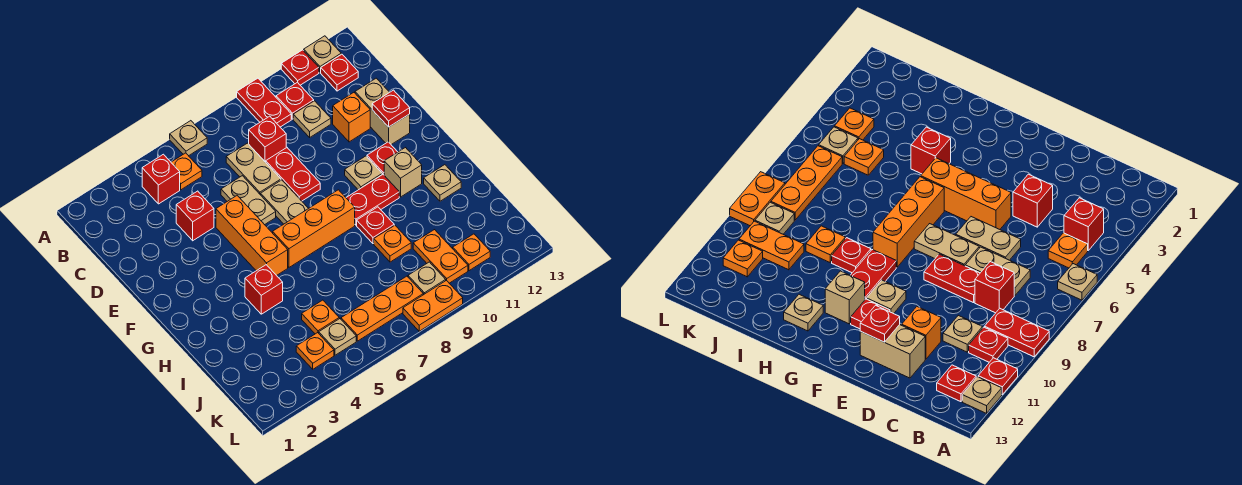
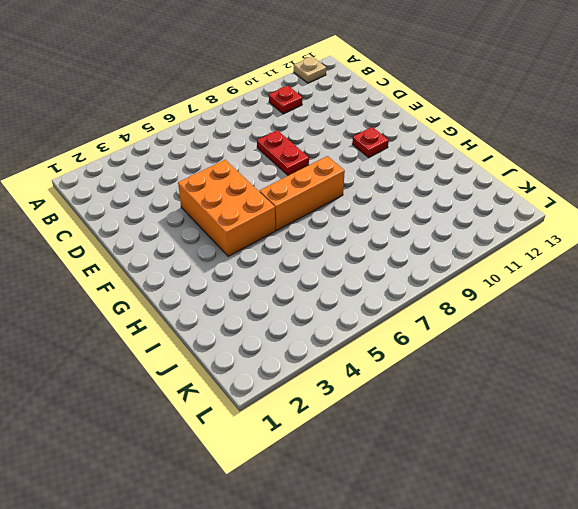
orange brick E4:G5 level 1 -> orange brick E5:G5 level 1
none -> tan plate A6 level 1
none -> red plate A9:B9 level 1
none -> red plate A11 level 1
none -> red brick B4 level 1

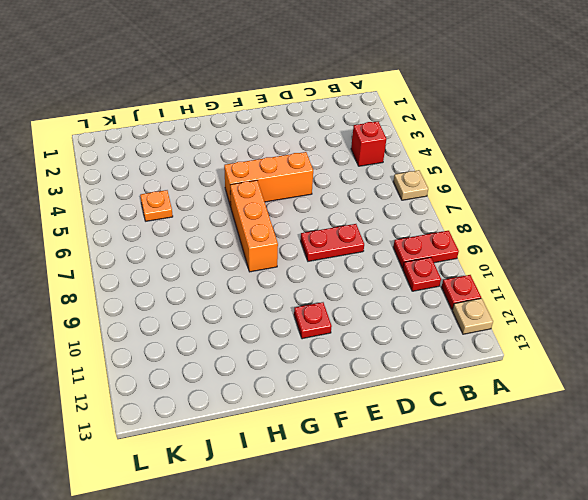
none -> orange plate B5 level 1
none -> red plate B12 level 1
none -> tan plate C7:D7 level 1
none -> red brick C8 level 1

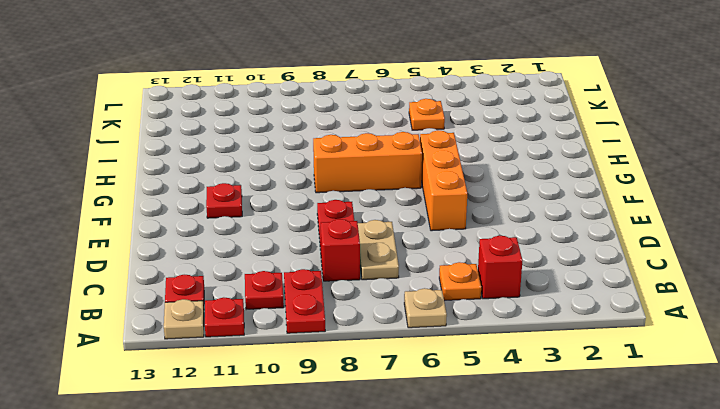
none -> tan plate C10 level 1
none -> red brick D4 level 1
none -> tan plate D6:E6 level 1
none -> orange brick D11 level 1

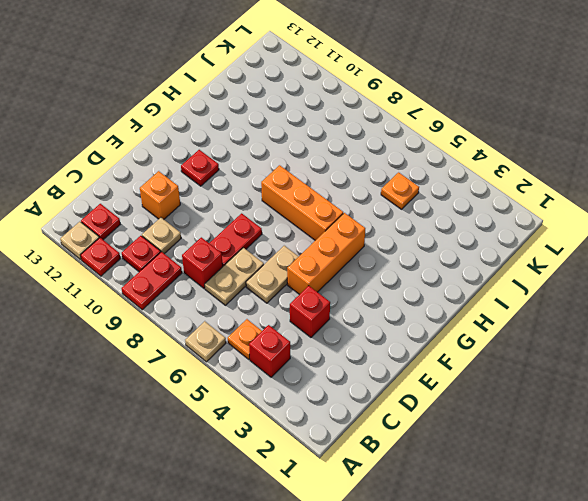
none -> tan brick D12:E12 level 1
none -> tan plate E7:F7 level 1
none -> tan plate F10 level 1
none -> red plate G9:G10 level 1

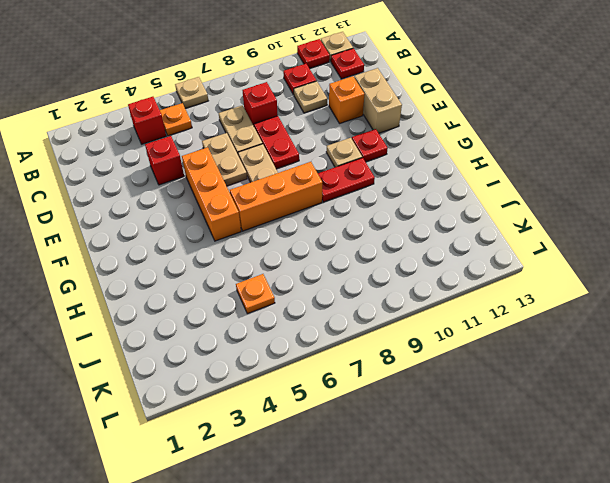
none -> red plate A9:B9 level 1
none -> tan brick G11 level 1
none -> red brick H4 level 1
none -> red plate H9 level 1

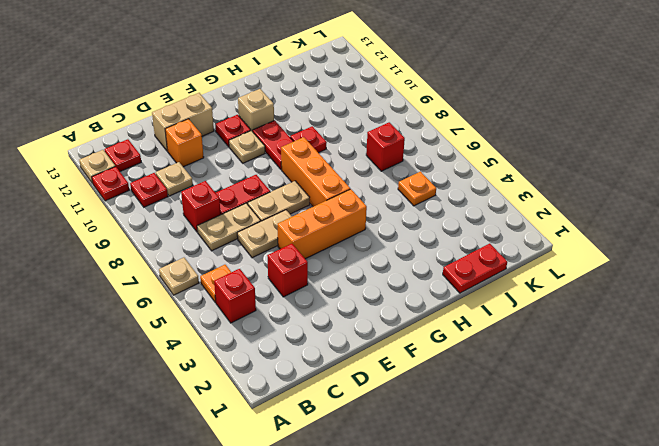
red plate I1:J1 level 1 -> red plate A9:B9 level 1
red brick J7 level 1 -> red brick H4 level 1
none -> tan plate H12 level 1
none -> orange plate I9 level 1
none -> orange plate J10:K10 level 1
none -> orange plate K4 level 1

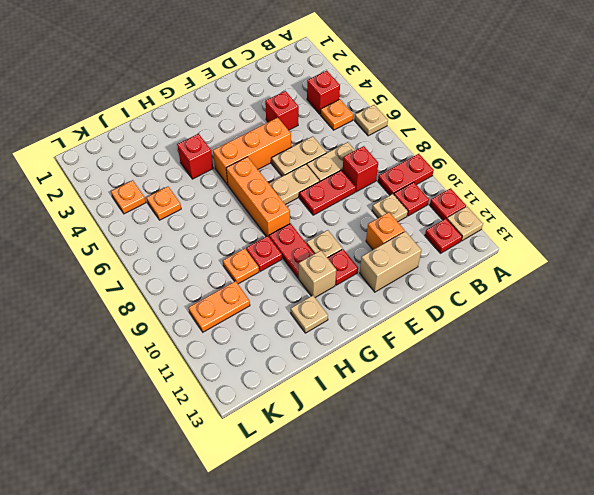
none -> tan plate K5 level 1
none -> orange plate K6:K8 level 1
none -> tan plate K9 level 1
none -> orange plate K11 level 1

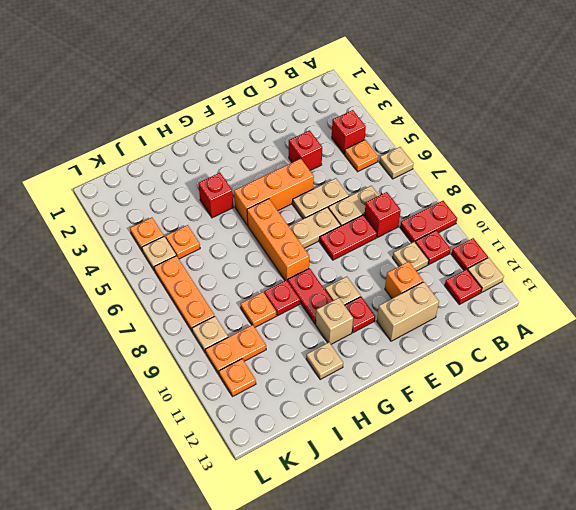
none -> orange plate L8:L9 level 1
none -> red plate E12 level 2

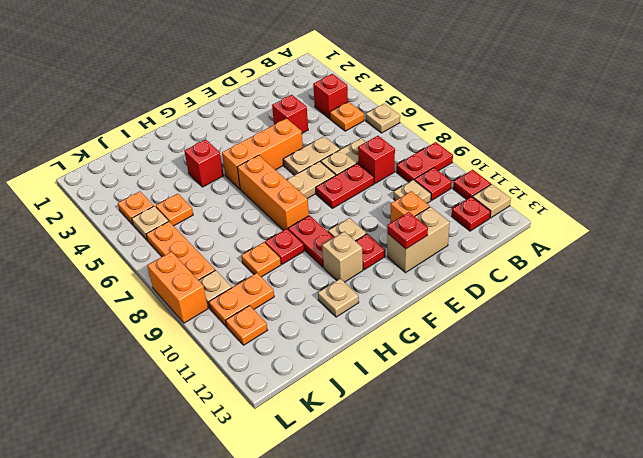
orange brick L8:L9 level 1 -> orange plate L8:L9 level 1

